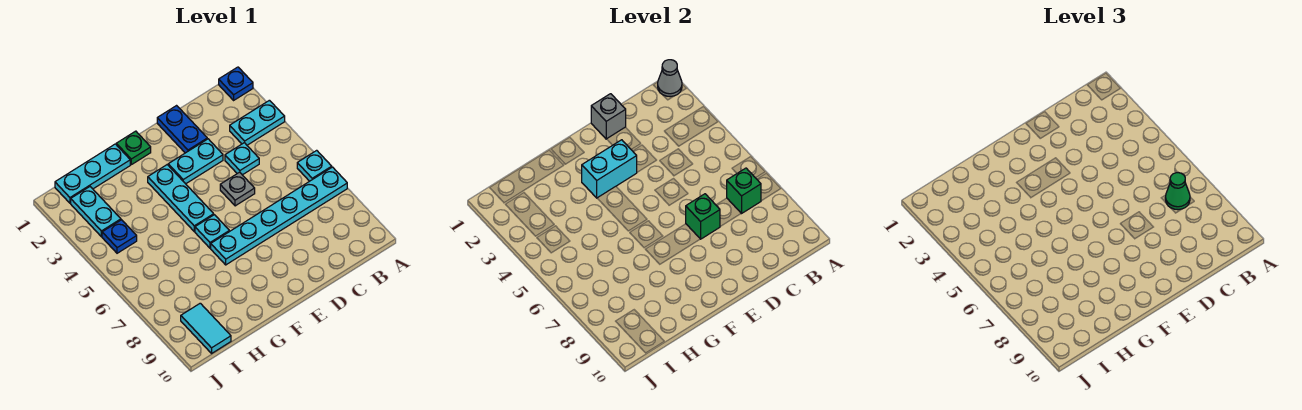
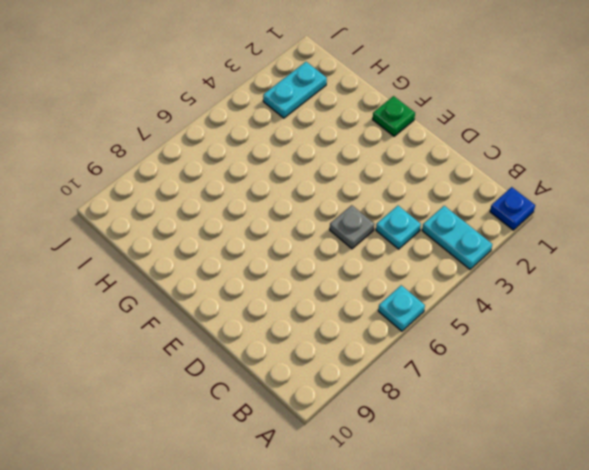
none -> cyan plate A7:F7 level 1
none -> blue plate D1:D2 level 1
none -> cyan plate D3:E3 level 1

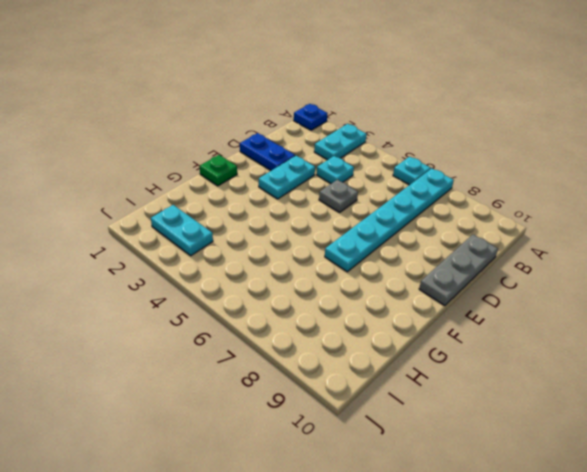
grey plate C10:E10 level 1 -> none
none -> cyan plate F3:F5 level 1
none -> cyan plate F6 level 1
none -> cyan plate G1:I1 level 1

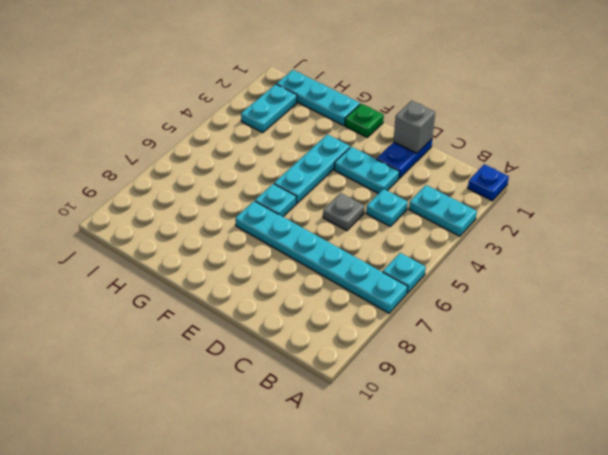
none -> blue plate I4 level 1
none -> cyan tile I9:I10 level 1
none -> grey cone A1 level 2

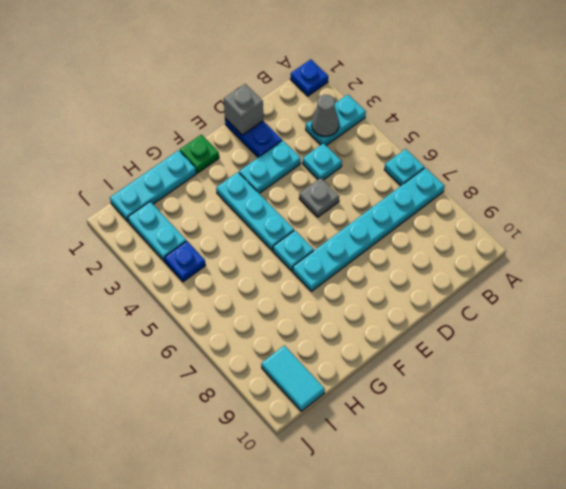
grey cone B3 level 2 -> grey cone A1 level 2
none -> green brick B7 level 2
none -> green brick D7 level 2
none -> cyan brick E3:F3 level 2

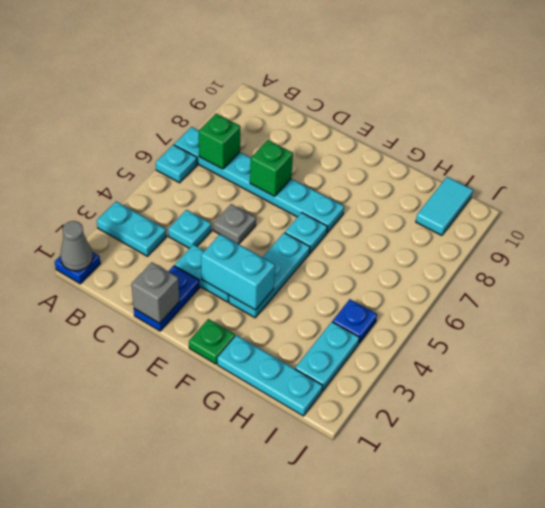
none -> green cone B7 level 3

